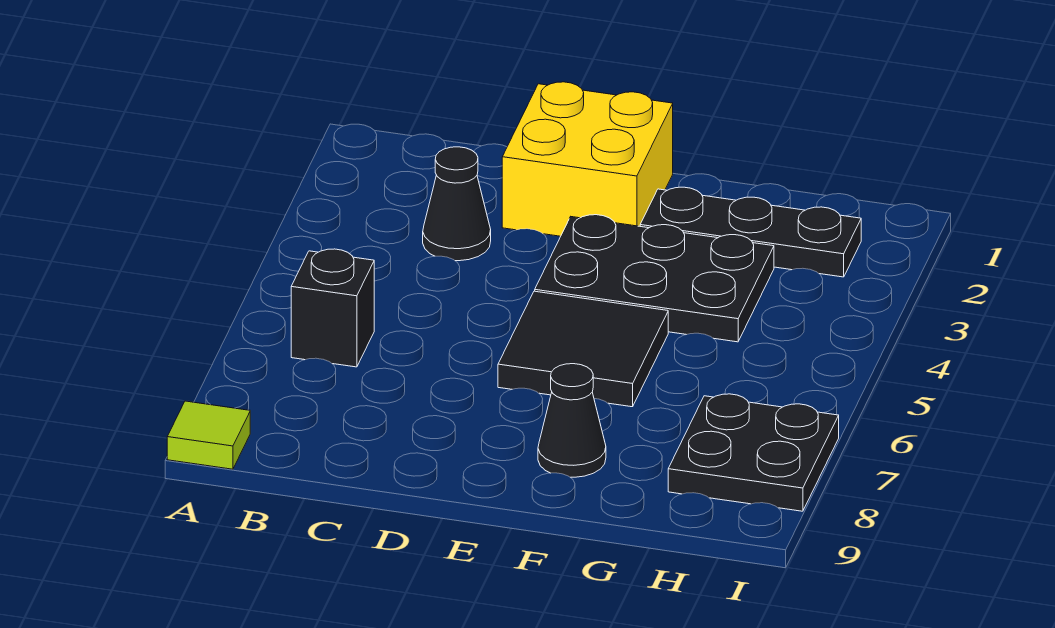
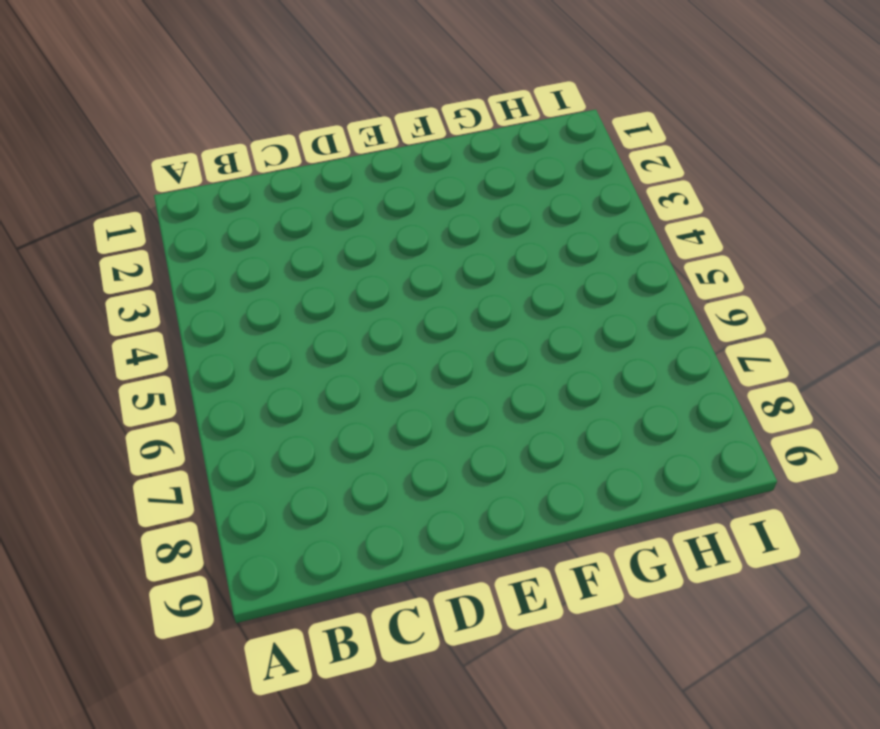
none -> lime tile A9 level 1
none -> black brick B6 level 1

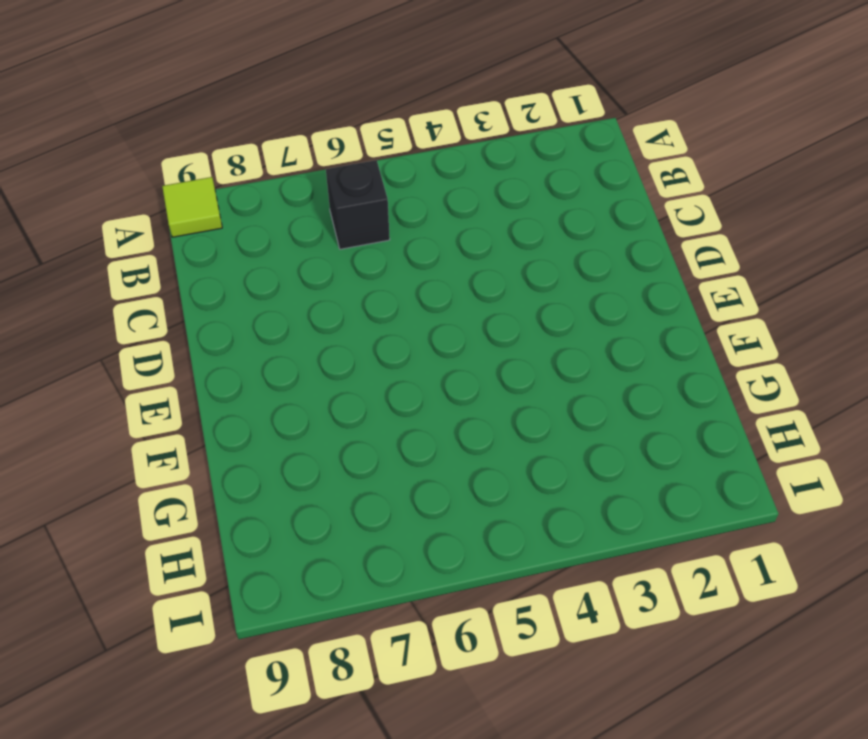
none -> black cone C3 level 1
none -> yellow brick D1:E2 level 1

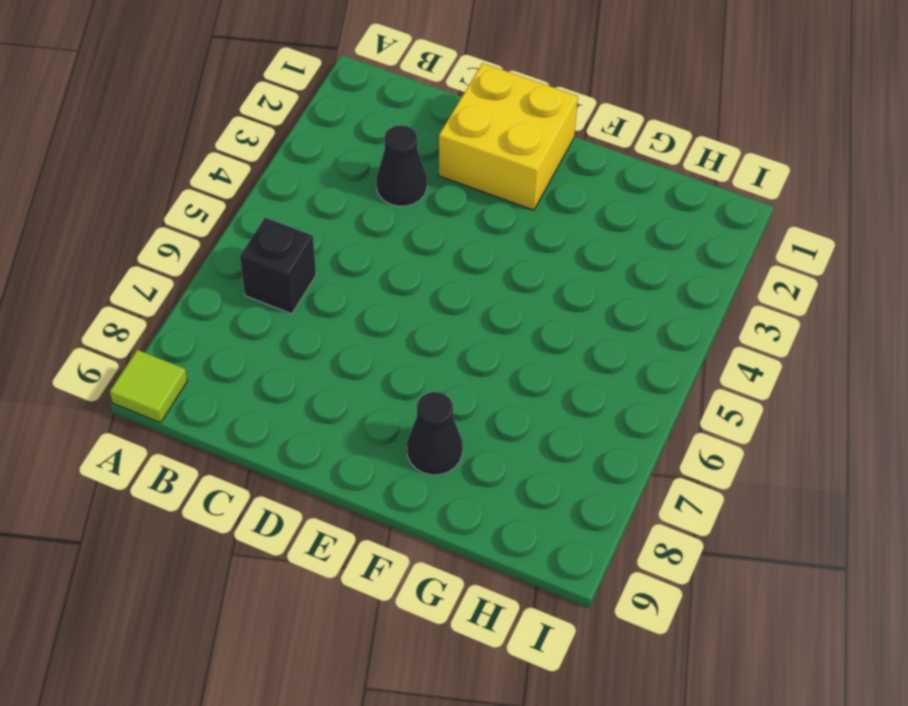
none -> black plate E3:G4 level 1
none -> black tile E5:F6 level 1

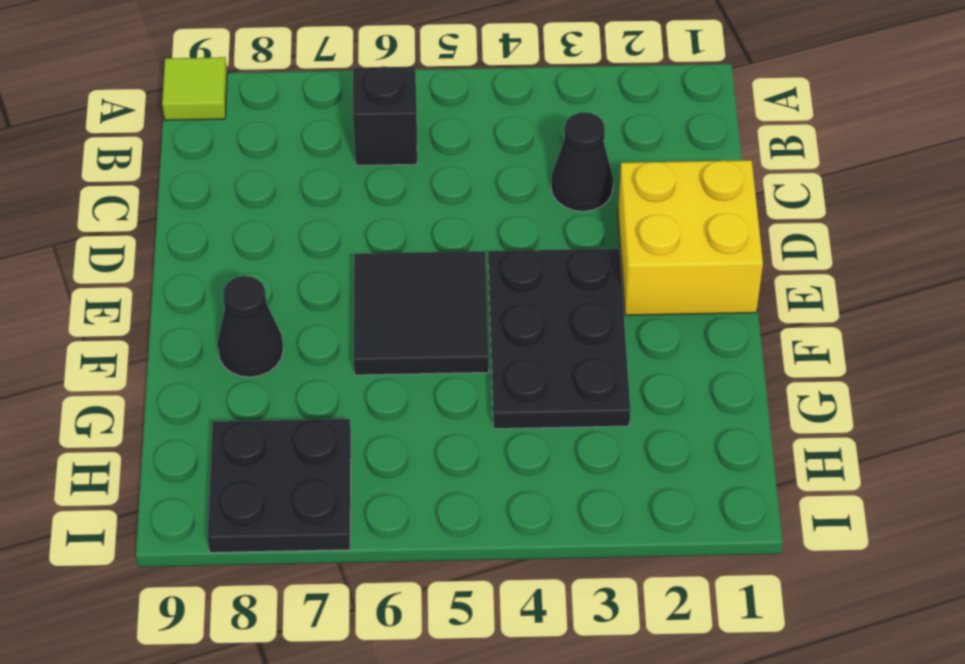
none -> black plate F2:H2 level 1

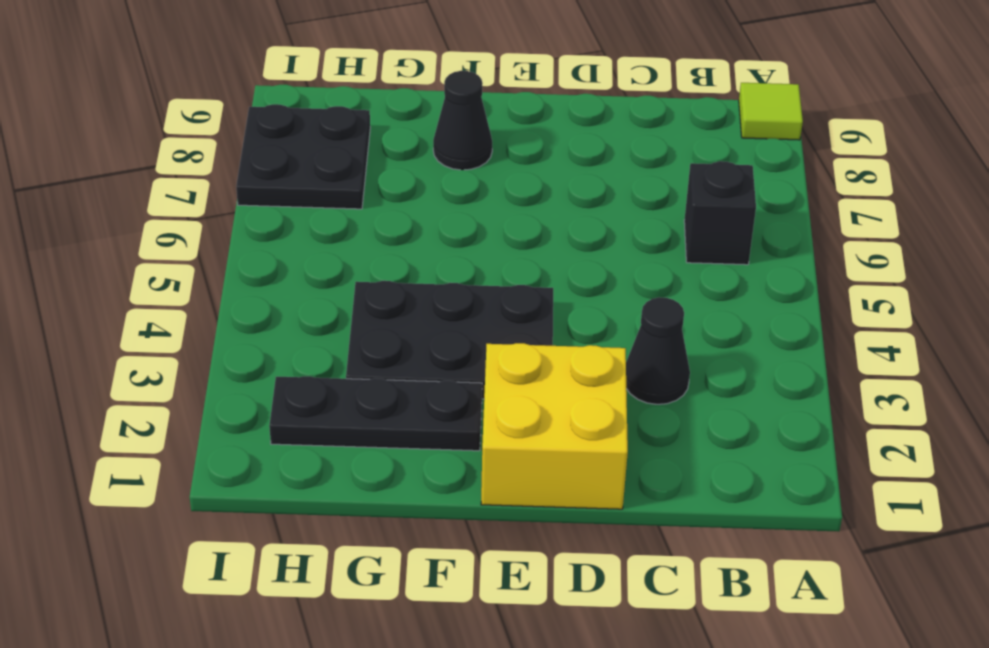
none -> black tile E5:F6 level 1

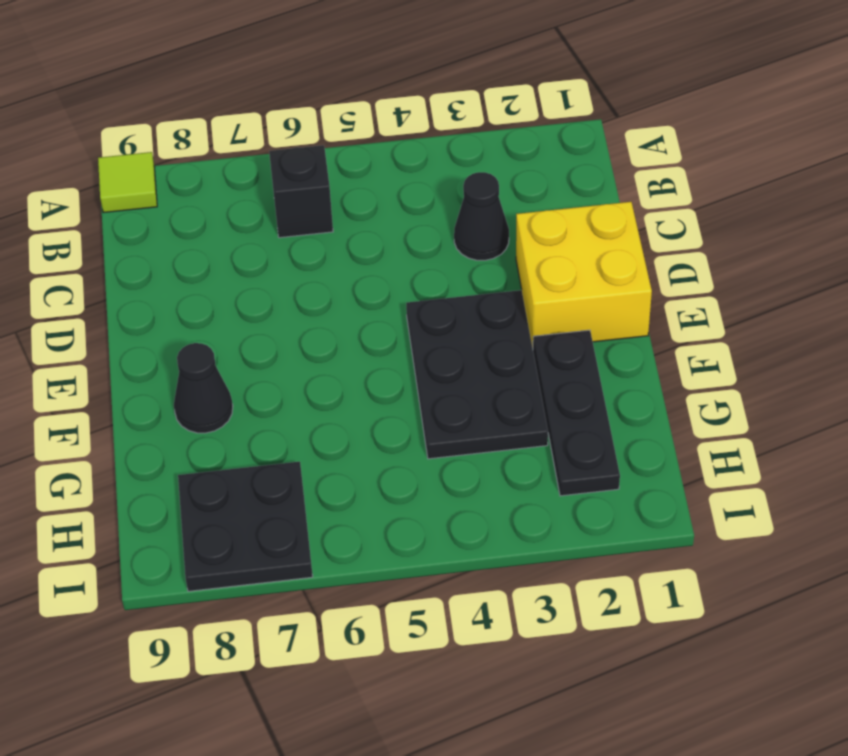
none -> black tile E5:F6 level 1

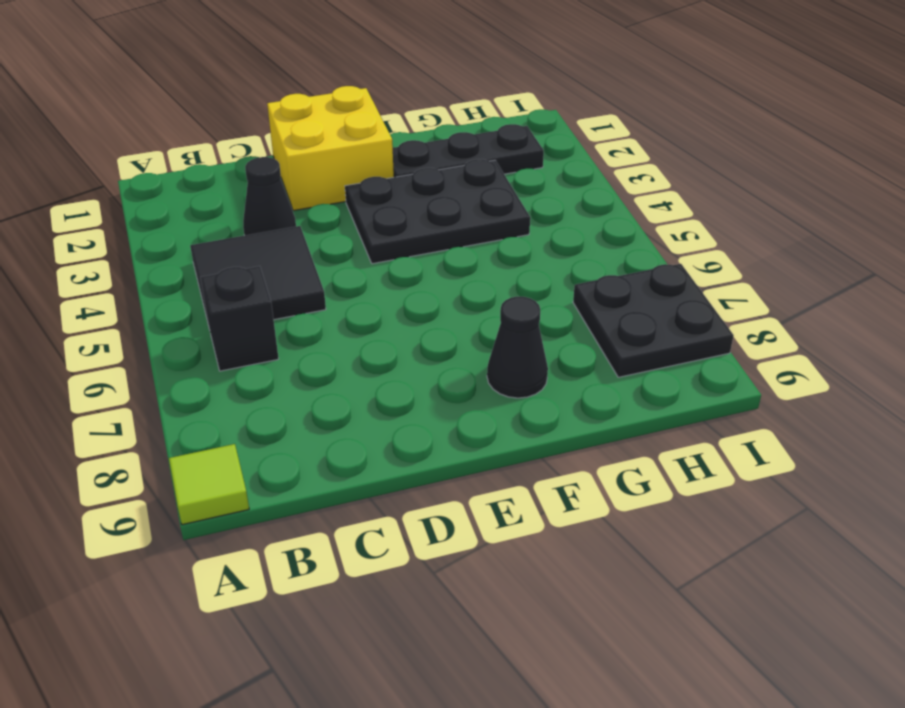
black tile B4:C5 level 1 -> black tile E5:F6 level 1

